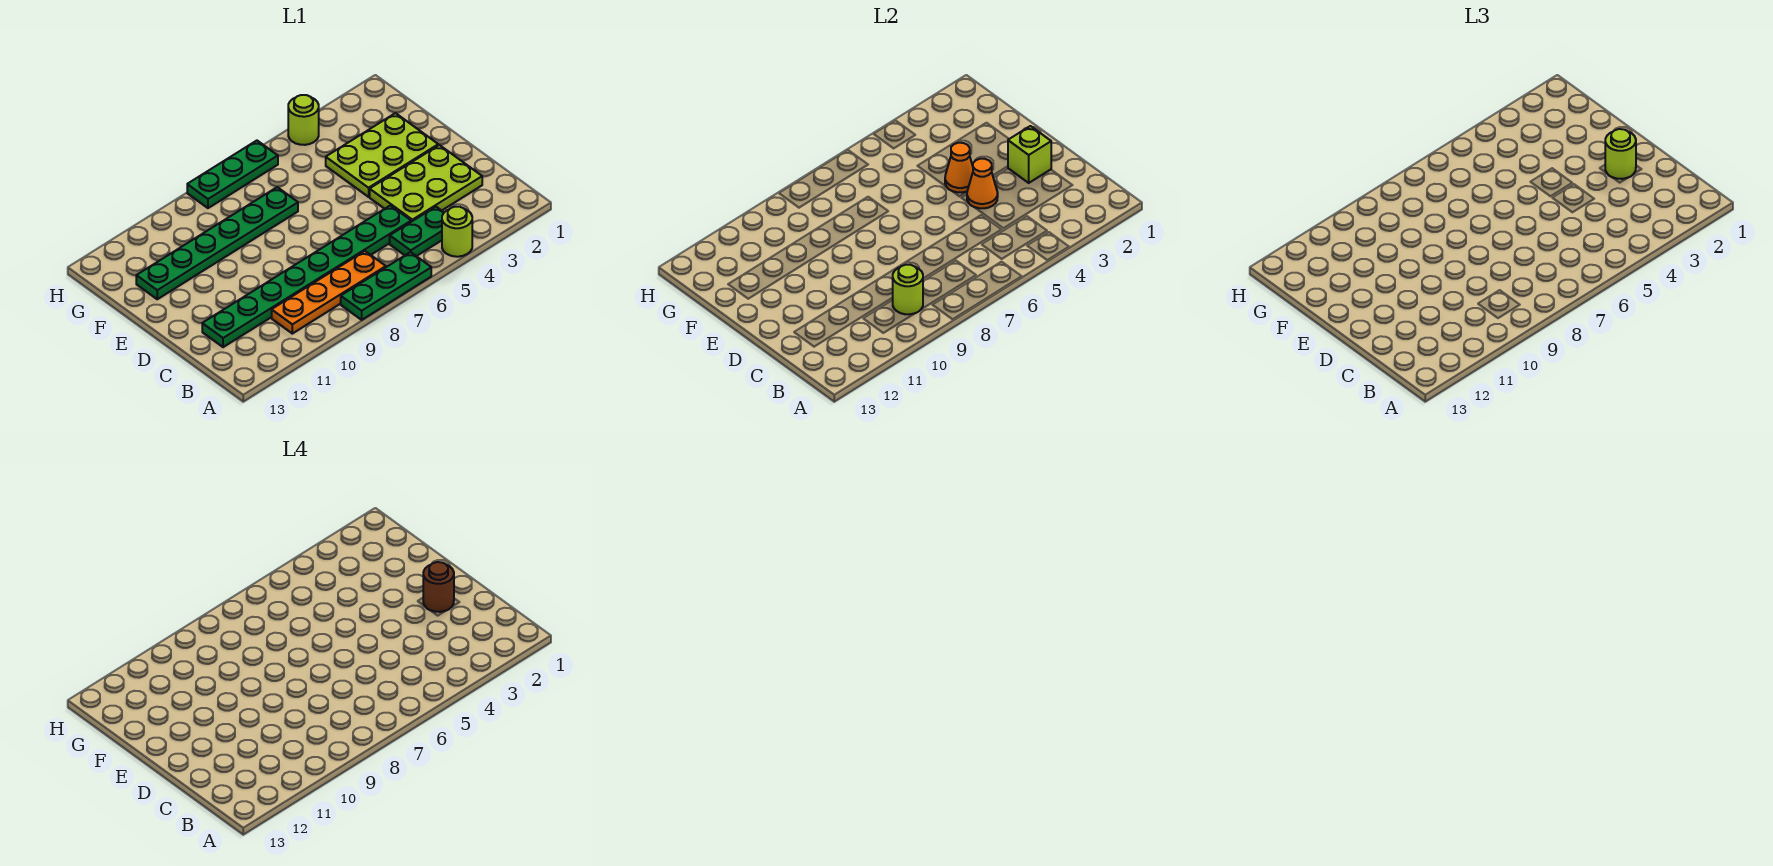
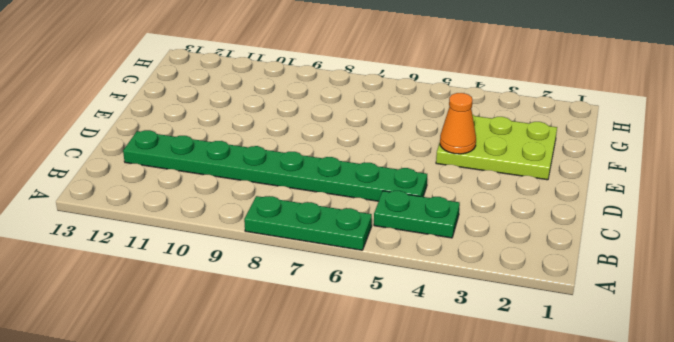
none -> lime round brick A4 level 1
none -> orange plate B7:B10 level 1
none -> lime plate C2:D4 level 1

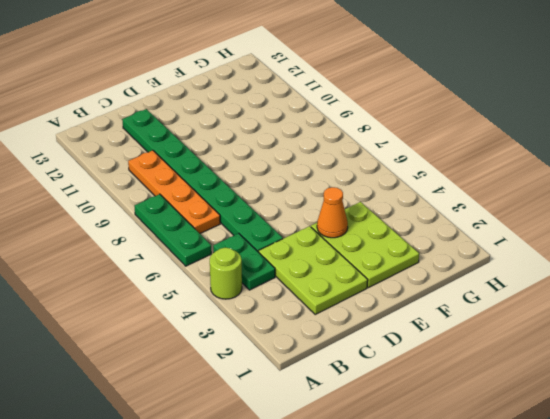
none -> green plate F7:F12 level 1
none -> lime round brick H4 level 1
none -> green plate H6:H8 level 1

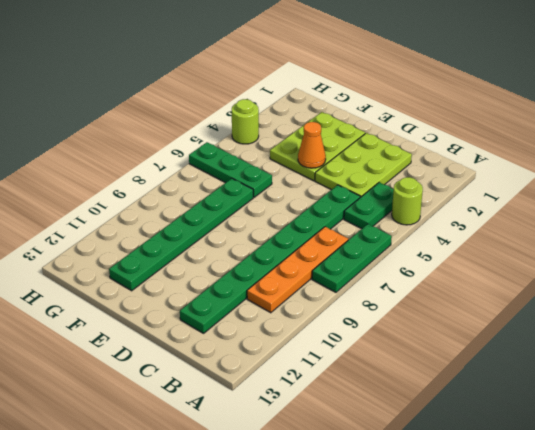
green plate F6:H6 level 1 -> green plate H6:H8 level 1
none -> lime round brick B9 level 2
none -> lime brick D2 level 2
none -> orange cone D4 level 2

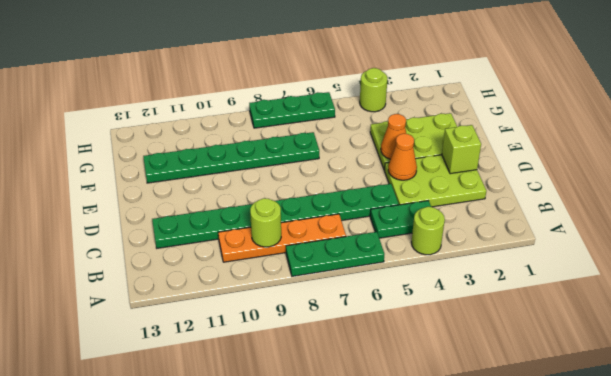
none -> lime round brick D2 level 3
none -> brown round brick D2 level 4

